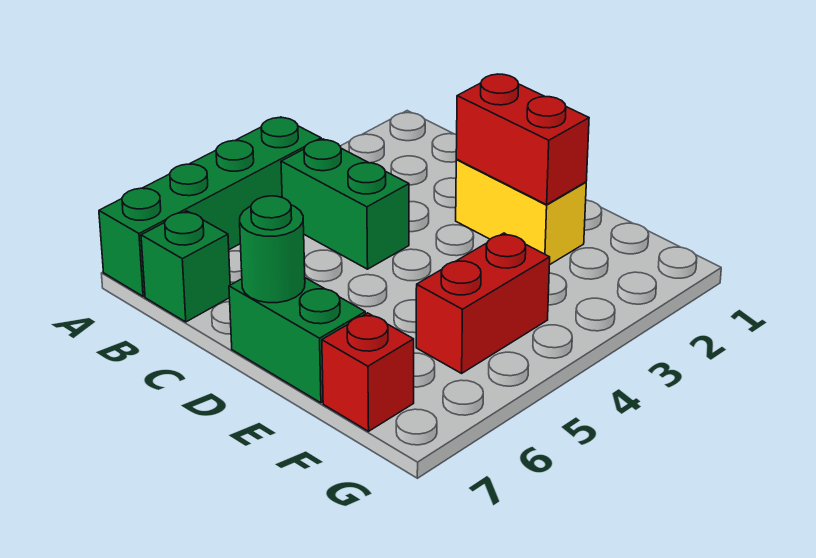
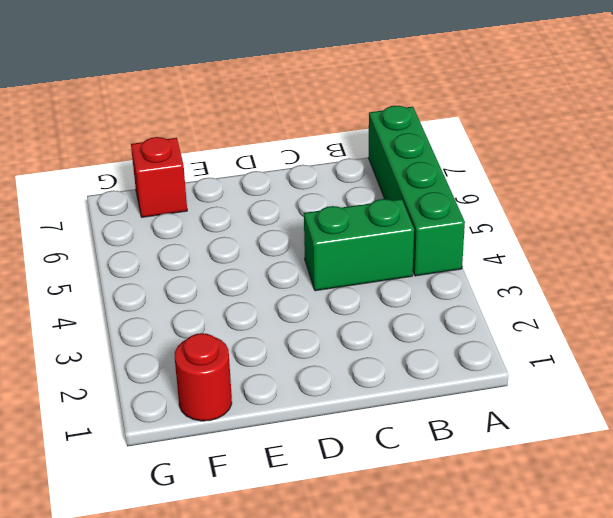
red round brick F1 level 1 -> none
none -> green brick B7 level 1
none -> yellow brick D2:E2 level 1

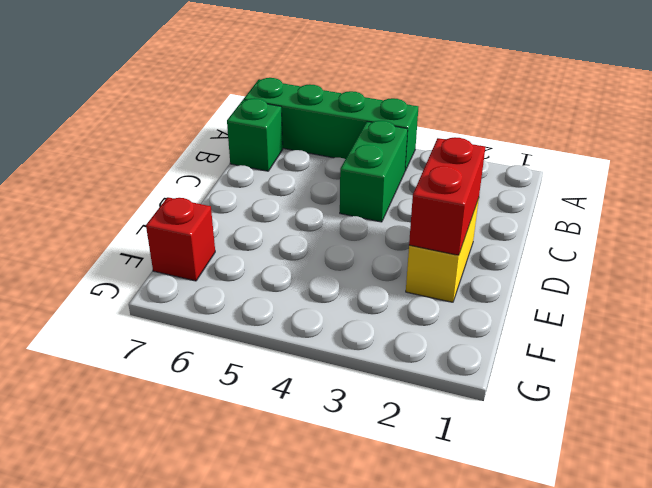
none -> green brick D7:E7 level 1
none -> red brick F4:F5 level 1

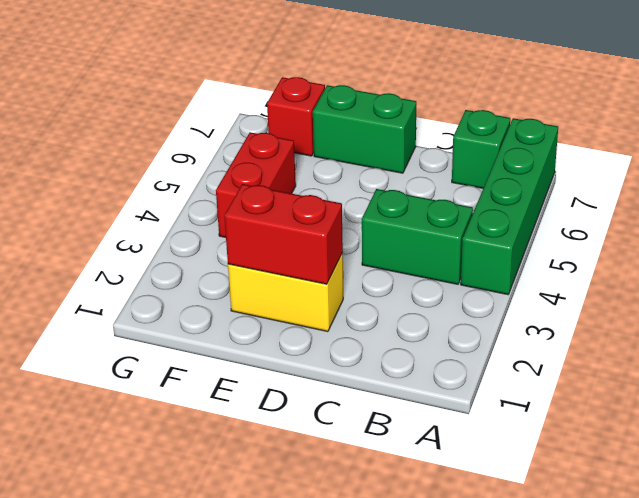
none -> green round brick D7 level 2

